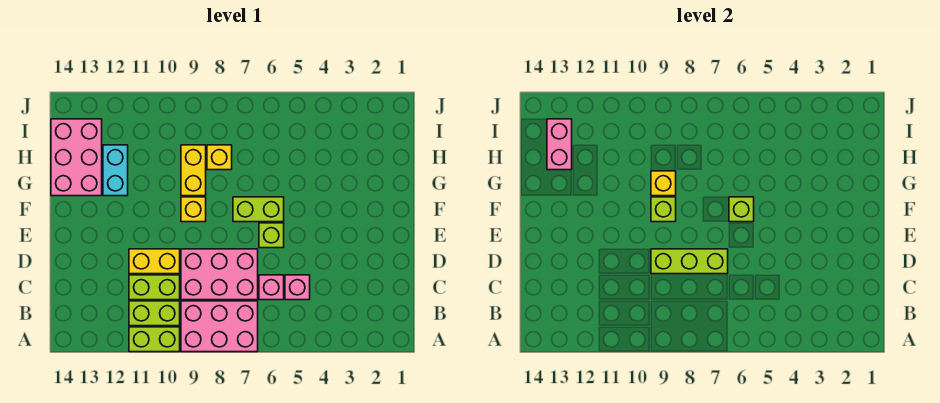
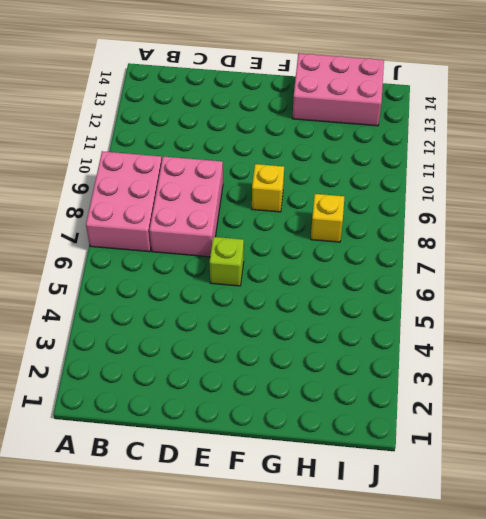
none -> lime brick A10:A11 level 1
none -> lime brick B10:B11 level 1
none -> pink brick C5 level 1

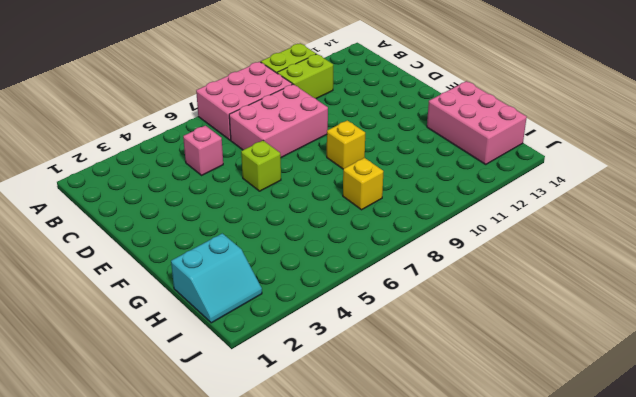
cyan slope H1:I2 level 1 top H -> none
none -> pink brick C6 level 1
none -> lime brick C10:C11 level 1
none -> yellow brick D10:D11 level 1

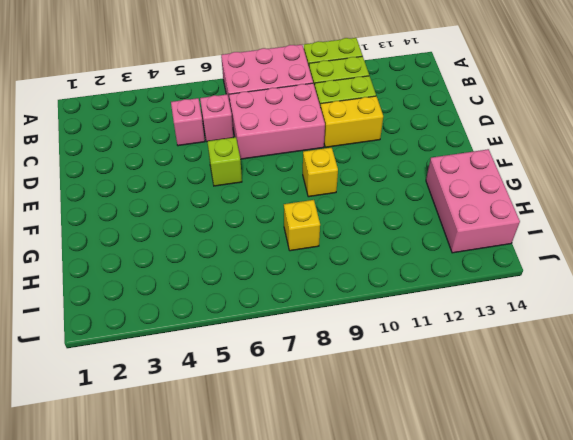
none -> lime brick F6:F7 level 1
none -> yellow brick G9:H9 level 1
none -> cyan brick G12:H12 level 1

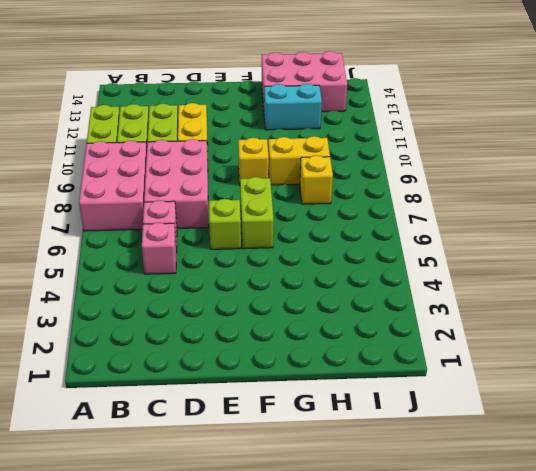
none -> lime brick D7:D9 level 2
none -> lime brick F6 level 2
none -> lime brick F9 level 2

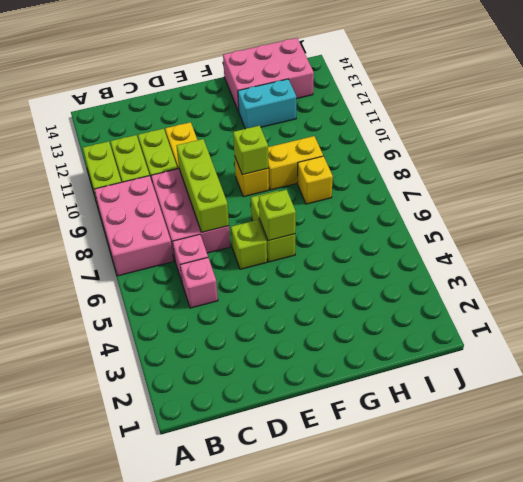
none -> yellow brick G9 level 2
none -> pink brick H13:I13 level 2

